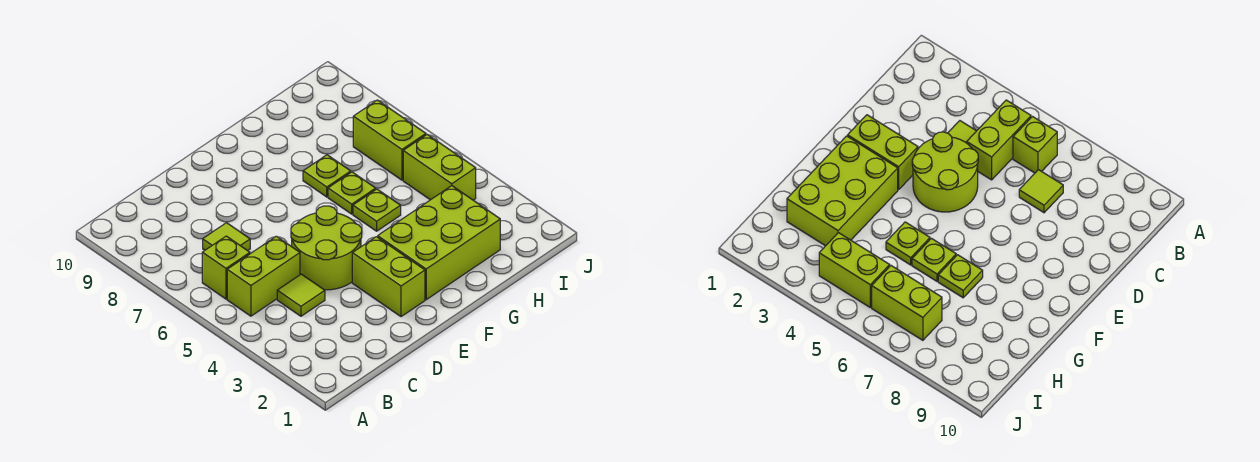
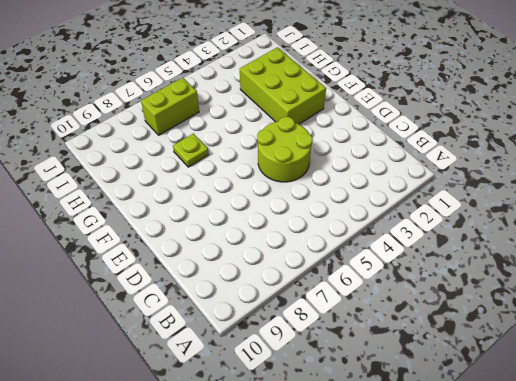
none -> lime brick B5:C5 level 1
none -> lime brick B6 level 1
none -> lime tile C4 level 1

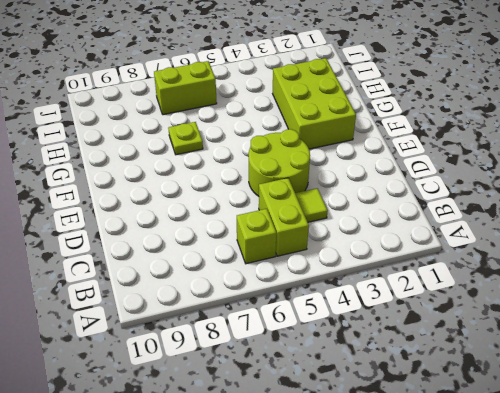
none -> lime tile C7 level 1
none -> lime brick E2:E3 level 1
none -> lime plate G5 level 1

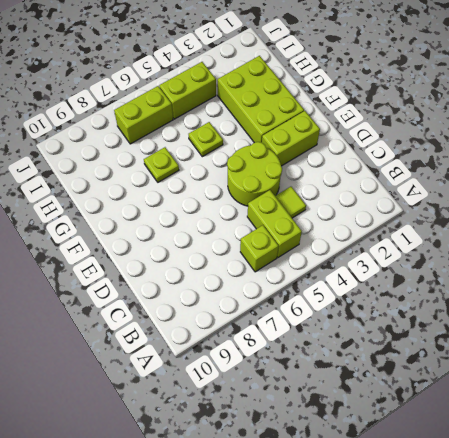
none -> lime tile C7 level 1
none -> lime plate G6 level 1

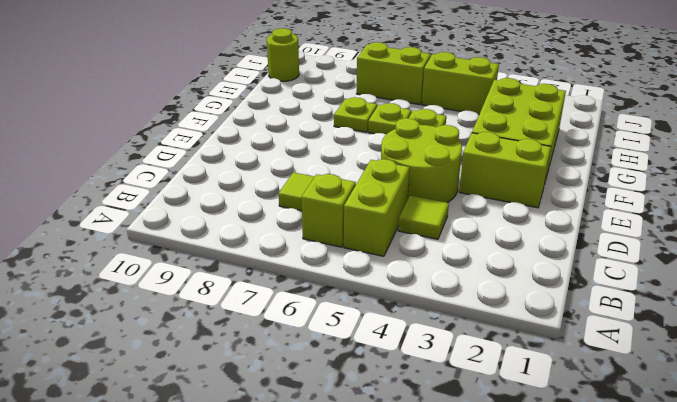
lime round brick I10 level 1 -> none

